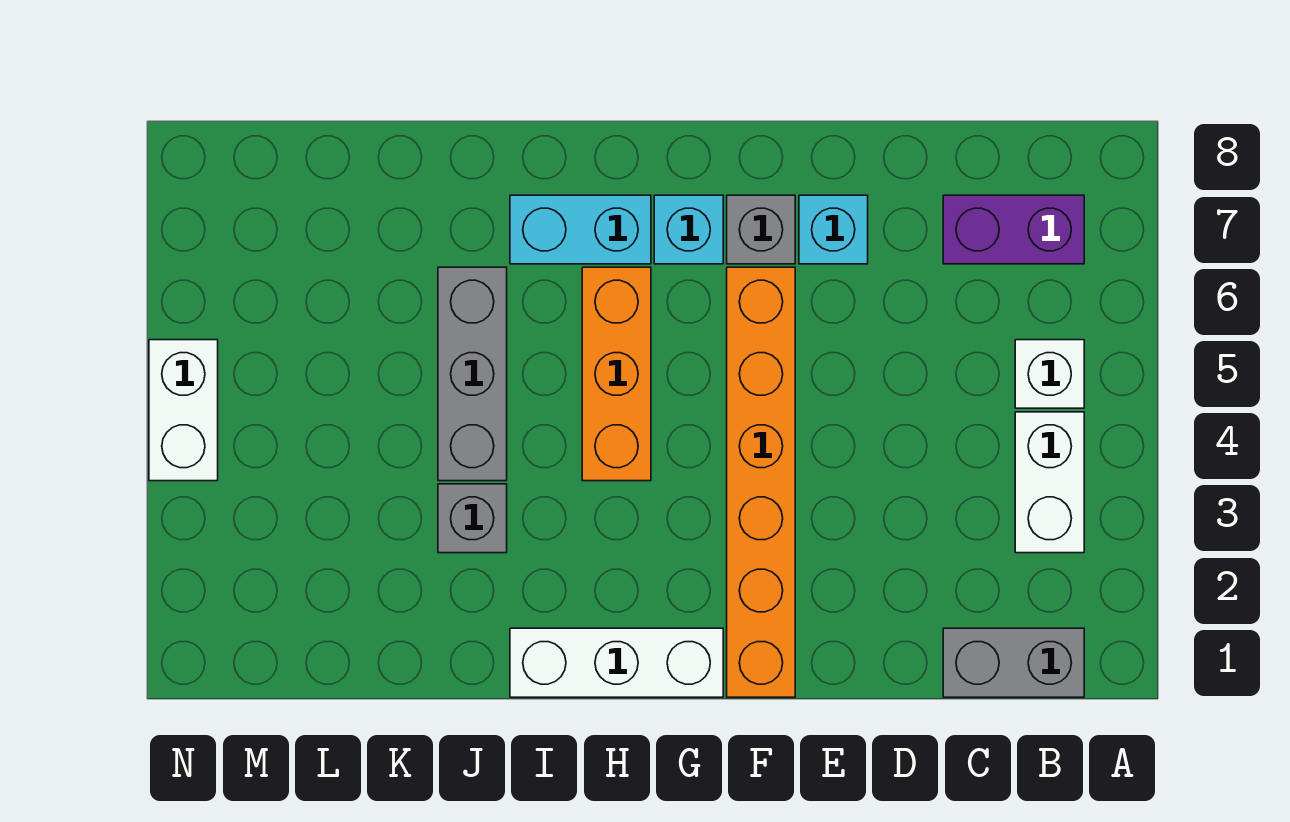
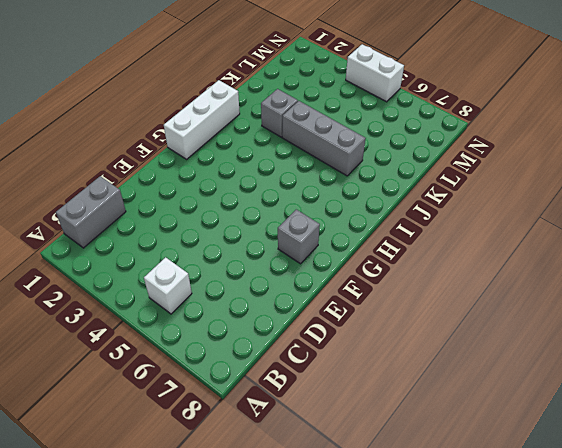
none -> white brick B3:B4 level 1
none -> purple brick B7:C7 level 1
none -> cyan brick E7 level 1

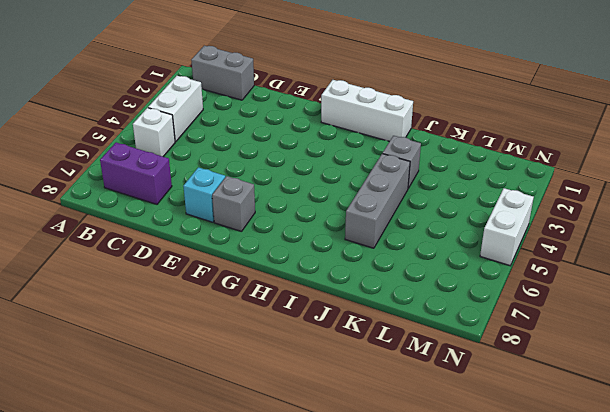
none -> orange brick F1:F6 level 1
none -> cyan brick G7 level 1
none -> orange brick H4:H6 level 1

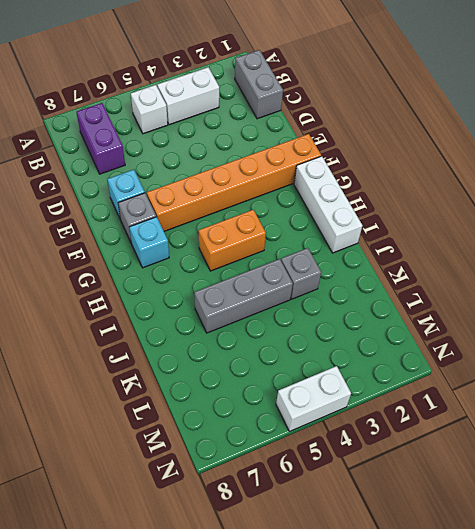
orange brick H4:H5 level 1 -> orange brick H4:H6 level 1
none -> cyan brick H7:I7 level 1

